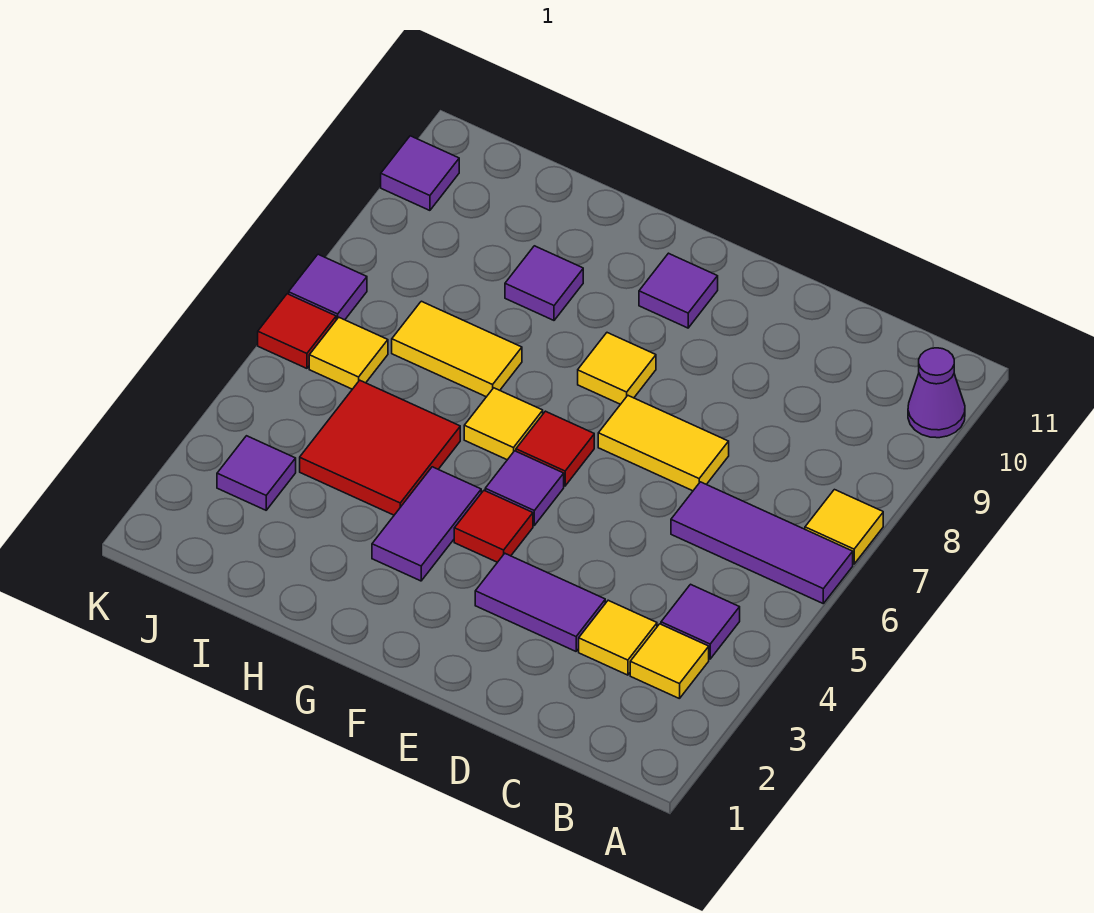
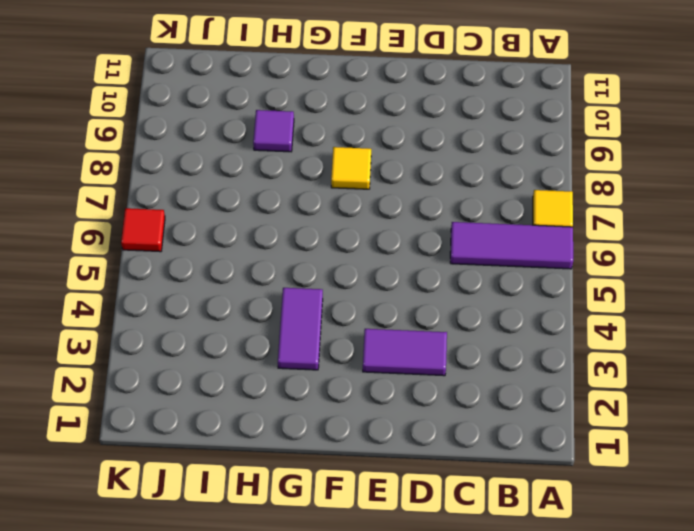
none -> purple cone A10 level 1
none -> yellow tile B3 level 1
none -> purple tile B4 level 1

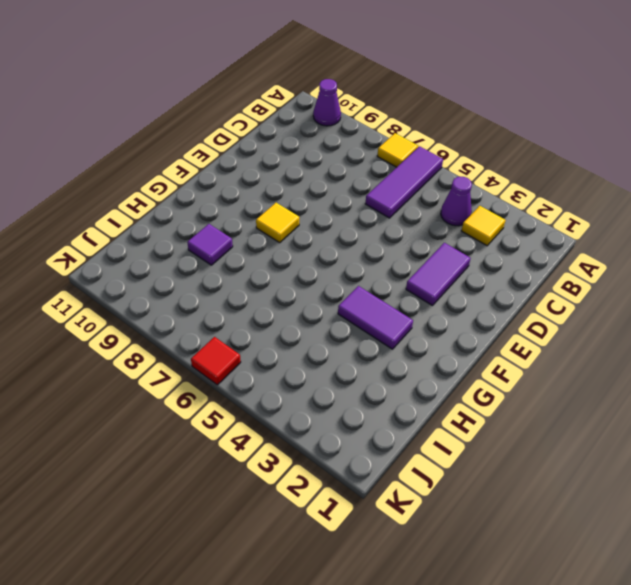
purple cone B4 level 1 -> purple tile B4 level 1
none -> yellow tile C3 level 1
none -> yellow tile D7:E7 level 1
none -> red tile F4 level 1

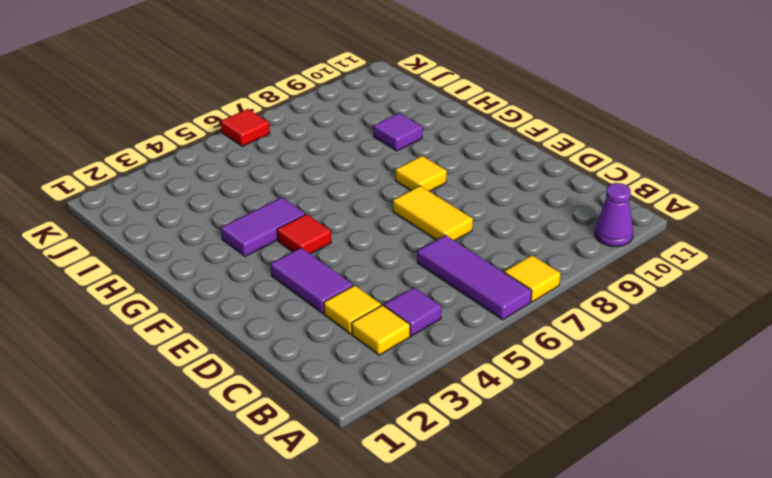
none -> purple tile F5 level 1
none -> red tile F6 level 1
none -> purple tile F10 level 1

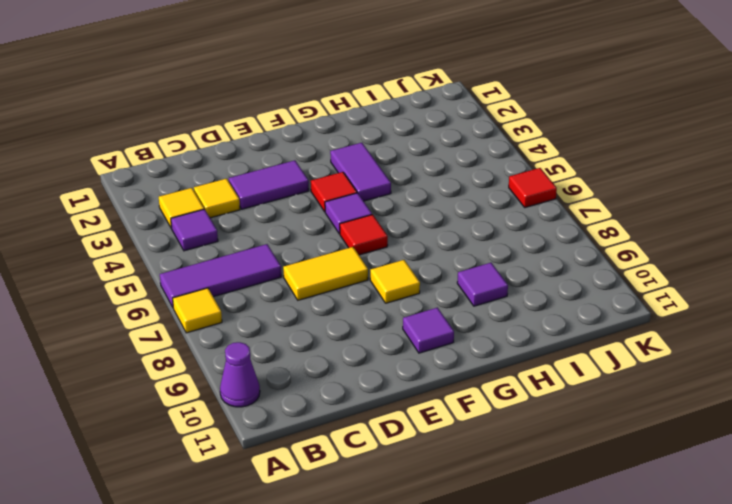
none -> yellow tile G6 level 1
none -> red tile H4:I5 level 1
none -> yellow tile H7:I7 level 1

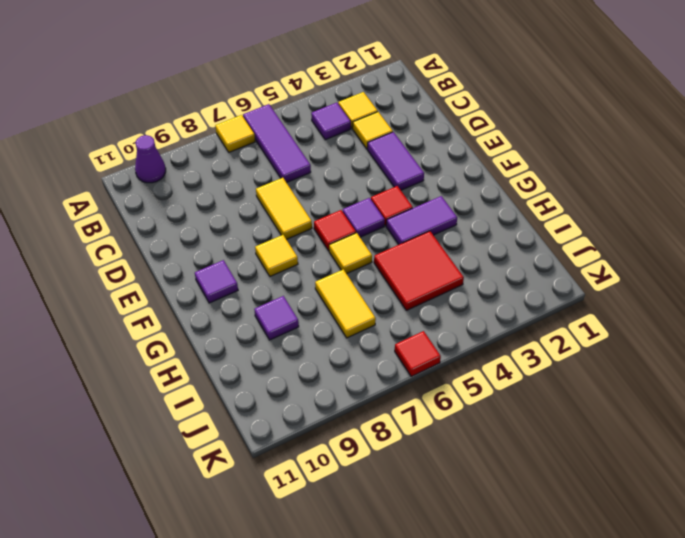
none -> purple tile J3 level 1
none -> yellow tile J6 level 1
none -> purple tile K7 level 1

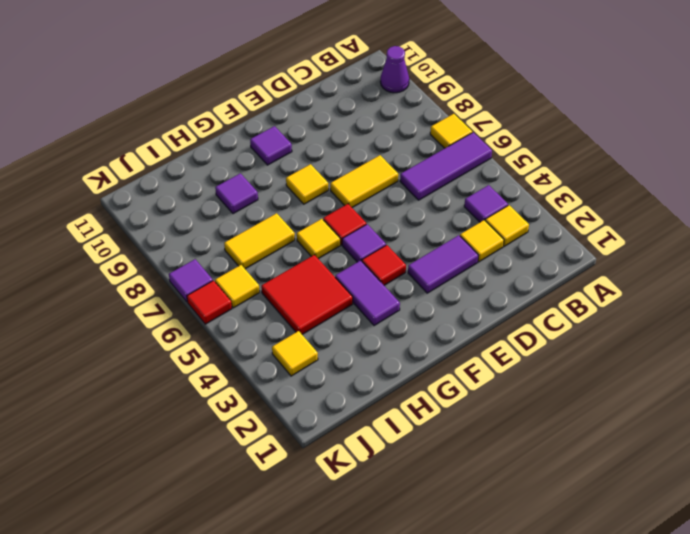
yellow tile J3 level 1 -> purple tile J3 level 1
none -> purple tile K10 level 1

